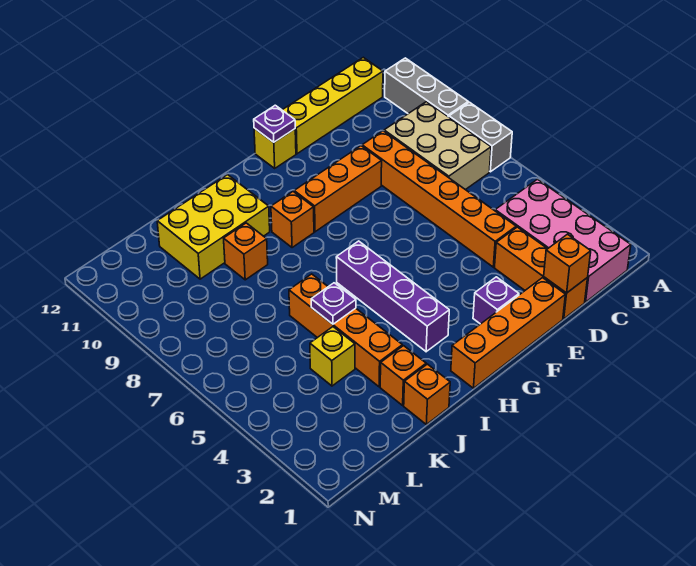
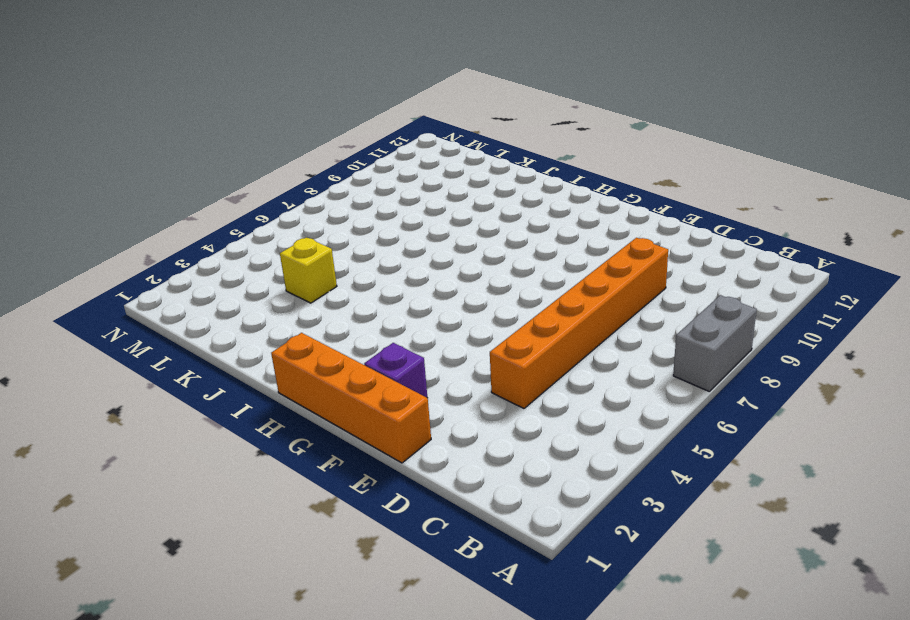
none -> grey brick A9:A11 level 1
none -> pink brick B1:C4 level 1
none -> tan brick B7:C9 level 1

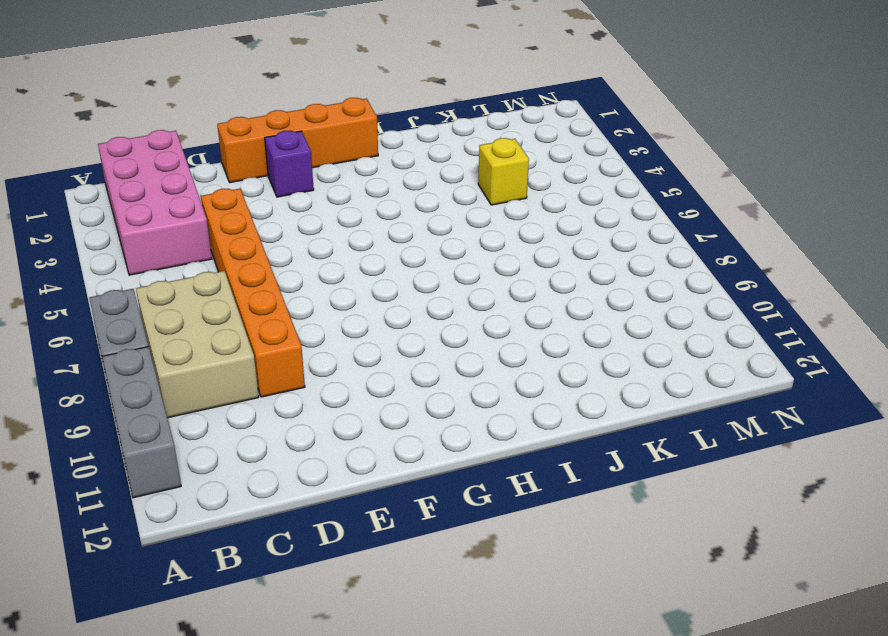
none -> yellow brick B12:E12 level 1
none -> orange brick D1:D3 level 1
none -> orange brick E9:G9 level 1

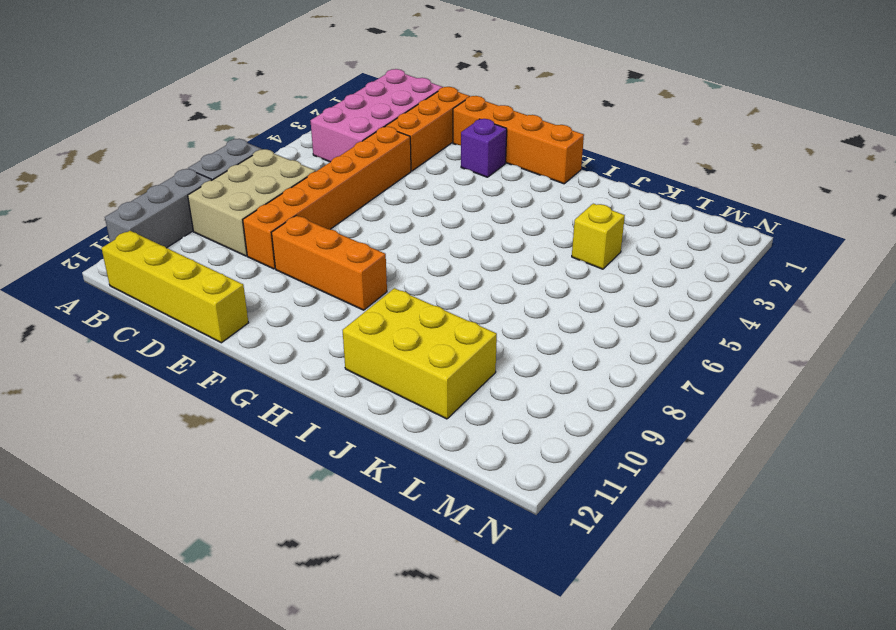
none -> yellow brick F12 level 1
none -> purple brick H3:H6 level 1
none -> orange brick H9 level 1

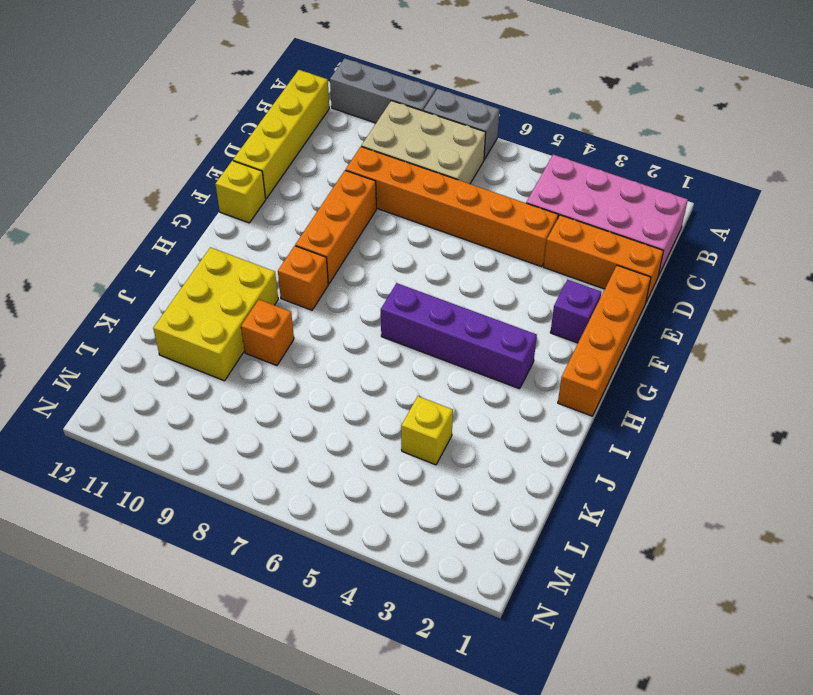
none -> orange brick J1 level 1
none -> orange brick J2 level 1
none -> orange brick J3:J6 level 1

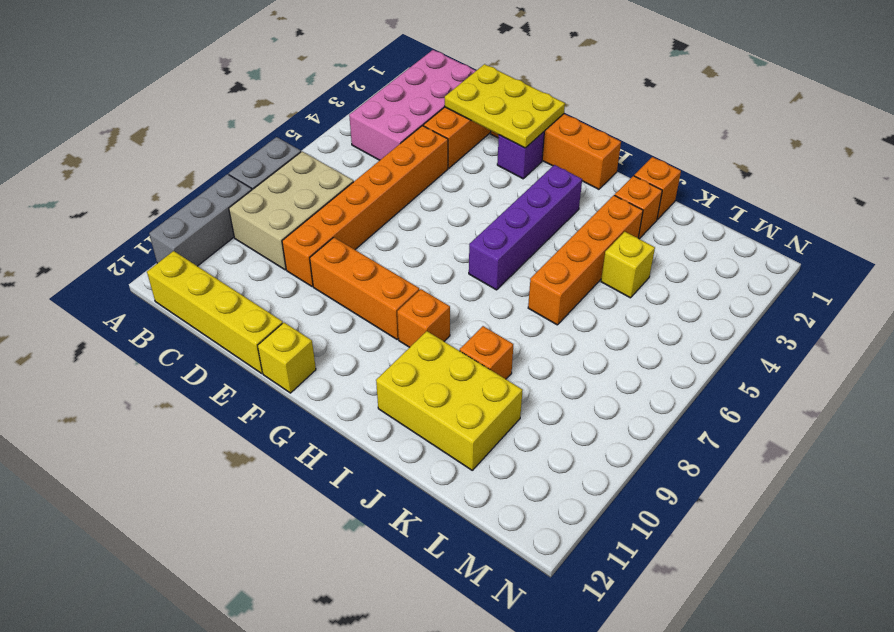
yellow plate D1:F2 level 2 -> orange brick D1 level 2
none -> purple plate F12 level 2
none -> purple plate J5 level 2

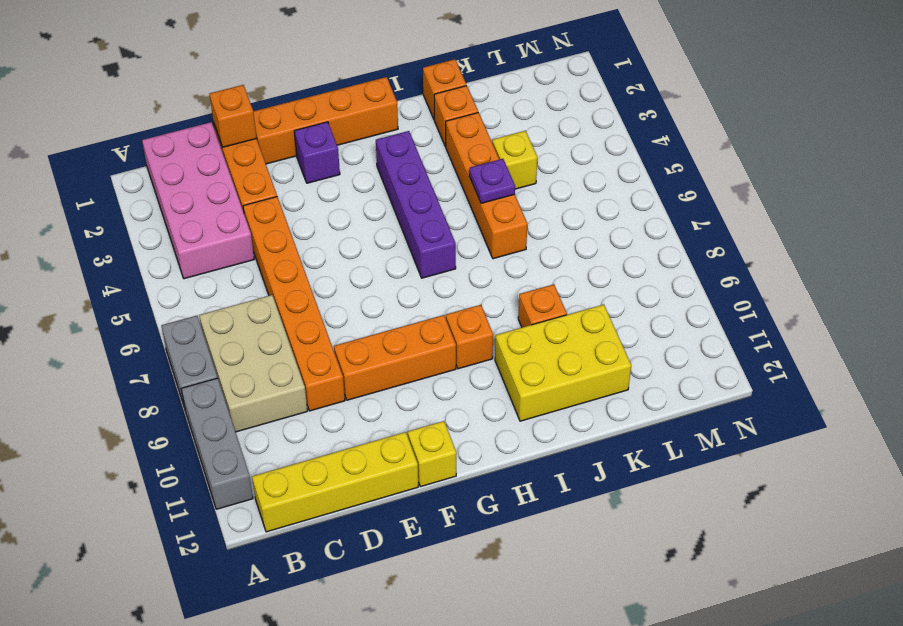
none -> purple plate F12 level 2

